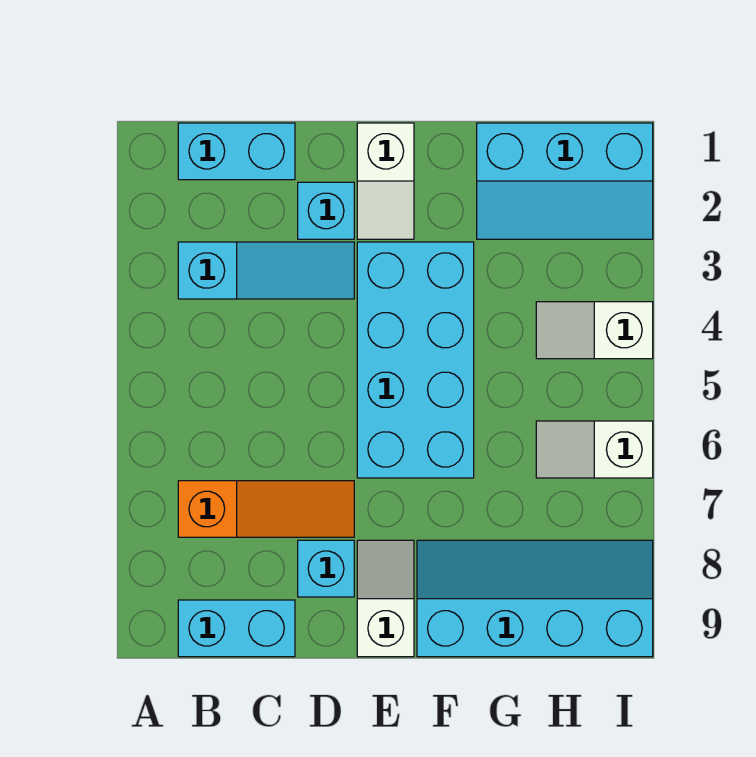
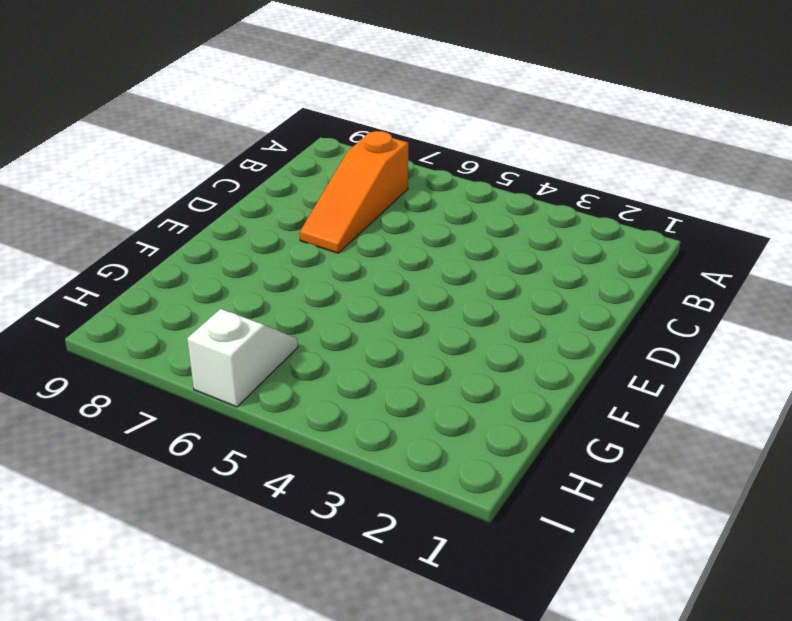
none -> cyan brick B1:C1 level 1
none -> cyan slope B3:D3 level 1 top B
none -> cyan brick B9:C9 level 1

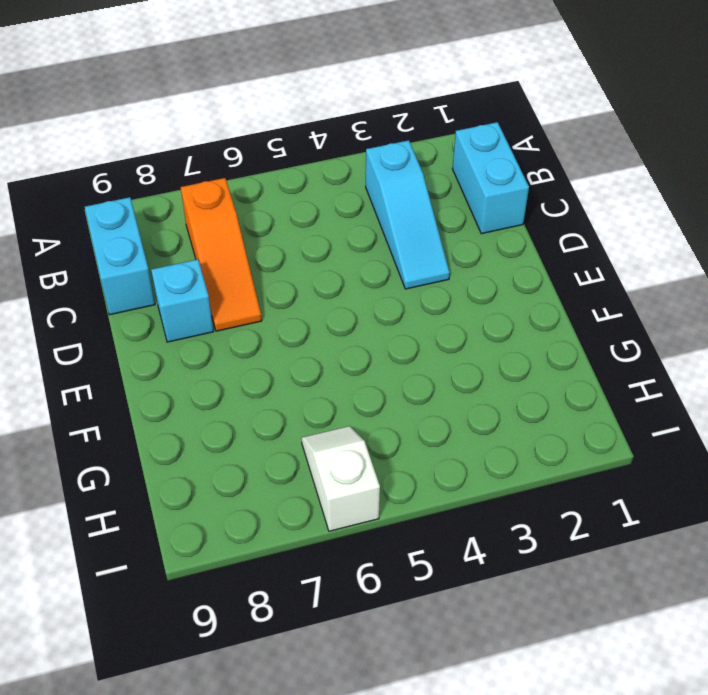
none -> cyan brick D2 level 1
none -> white slope E1:E2 level 1 top 1
none -> cyan brick E3:F6 level 1

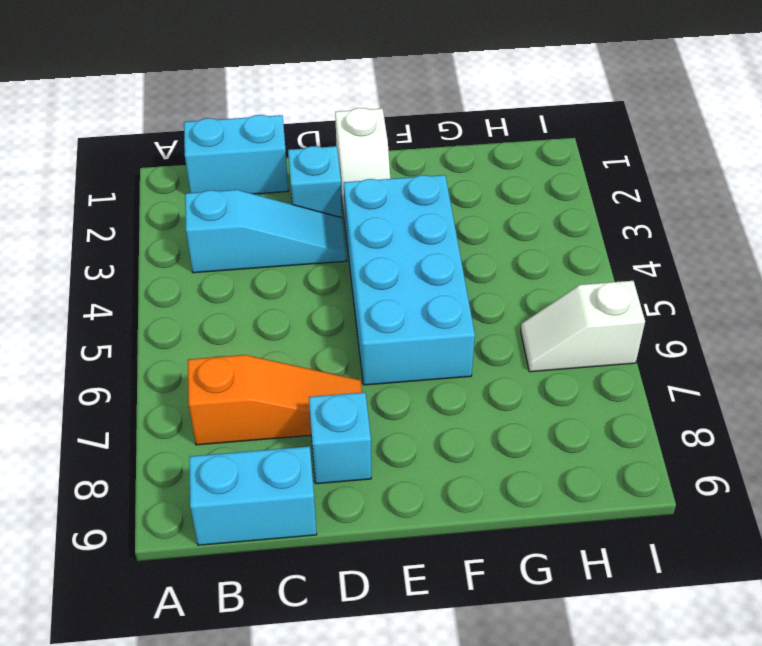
none -> white slope E8:E9 level 1 top 9
none -> cyan slope F8:I9 level 1 top 9
none -> cyan slope G1:I2 level 1 top 1

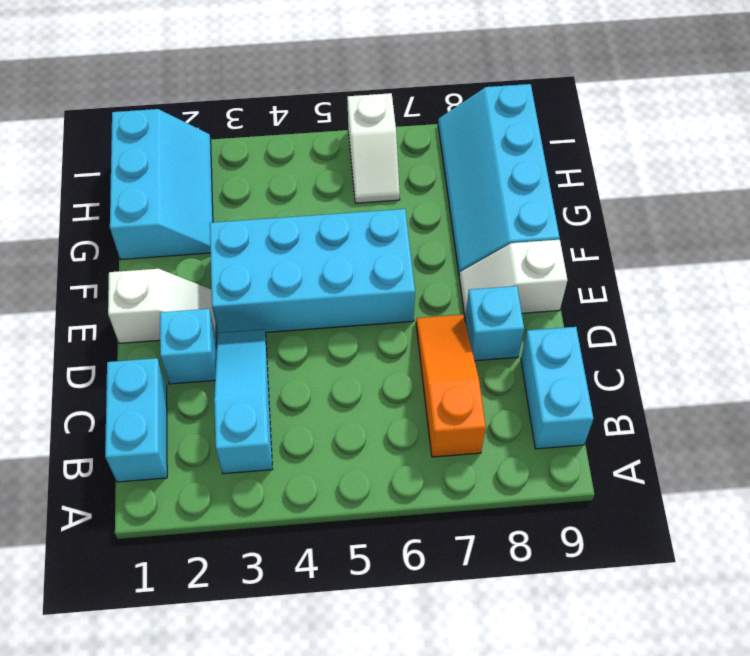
none -> white slope H4:I4 level 1 top I

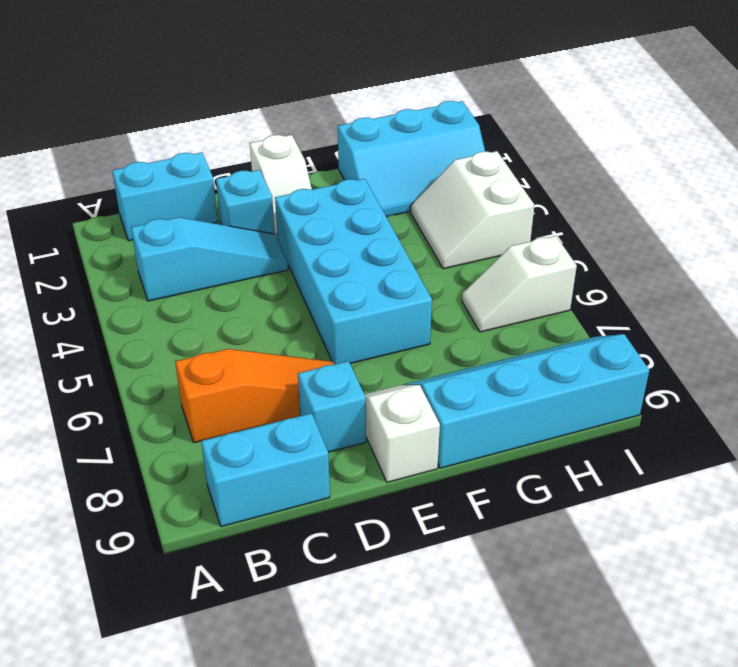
white slope H3:I4 level 1 top I -> white slope H4:I4 level 1 top I

